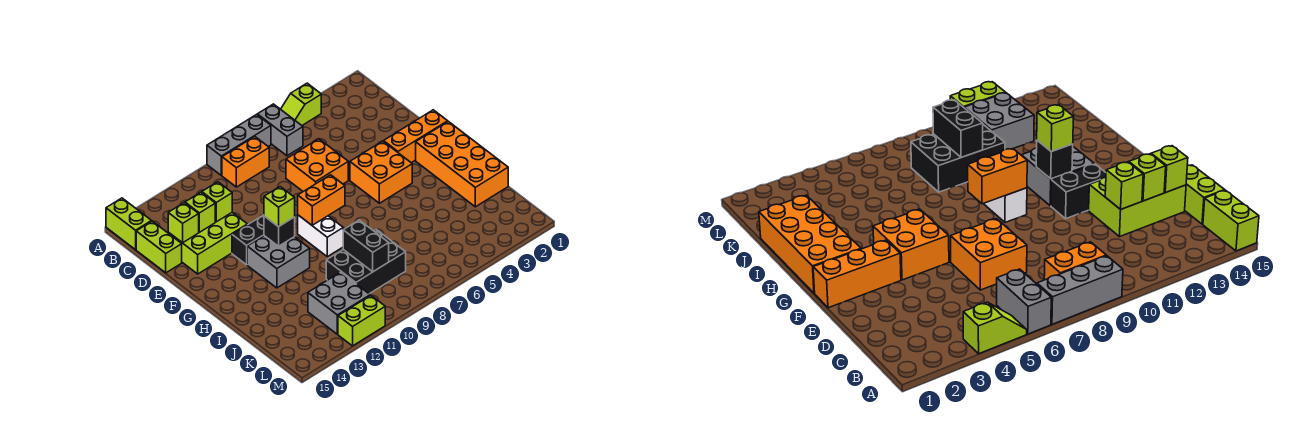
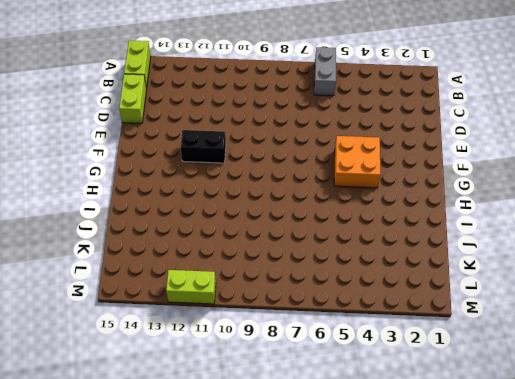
none -> lime slope A4:A5 level 1 top 4
none -> grey brick A7:A9 level 1
none -> orange brick B8:B9 level 1

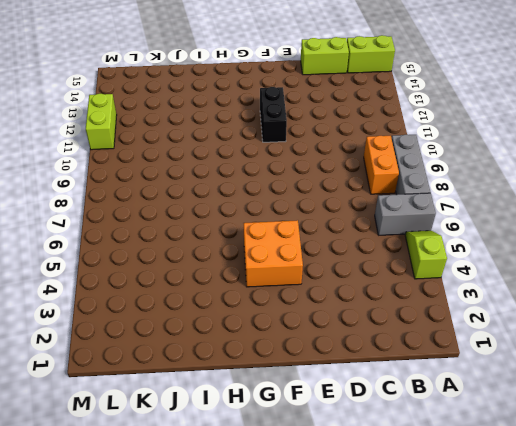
none -> orange brick D6:E7 level 1
none -> lime brick D12:E14 level 1
none -> orange brick F1:F3 level 1

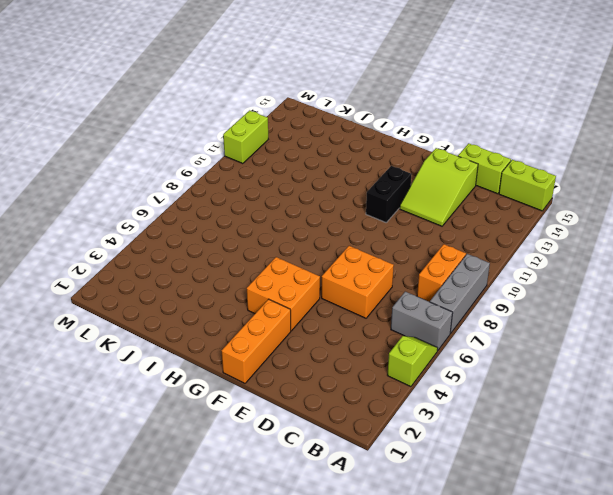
lime slope D12:E14 level 1 top 14 -> lime brick D12:E14 level 1
none -> orange brick G1:J2 level 1
none -> white brick G9:H9 level 1
none -> grey brick G11:H12 level 1

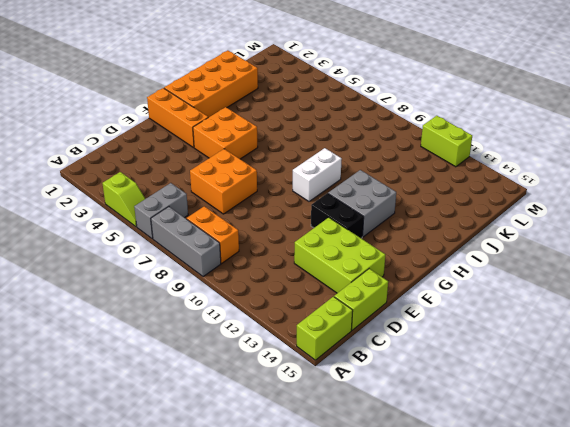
none -> black brick J8:K10 level 1
none -> grey brick K11:L12 level 1
none -> lime brick D12 level 2

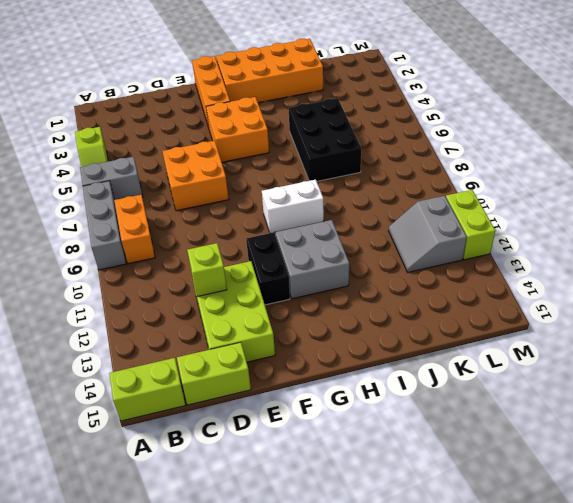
black brick I5:J7 level 1 -> black brick J8:K10 level 1
grey slope K11:L12 level 1 top L -> grey brick K11:L12 level 1
none -> lime brick D13 level 2
none -> lime brick D14 level 2
none -> orange brick G8:G9 level 2

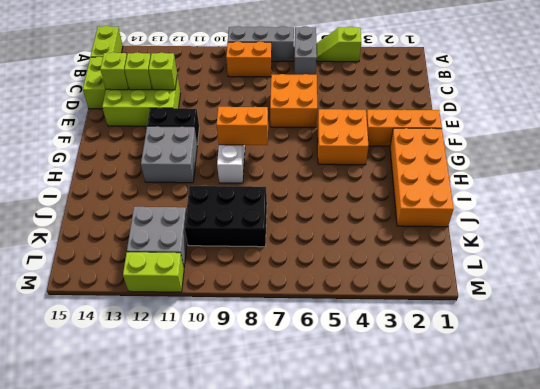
none -> black brick G11 level 2
none -> black brick J9:K9 level 2
none -> lime brick G11 level 3

